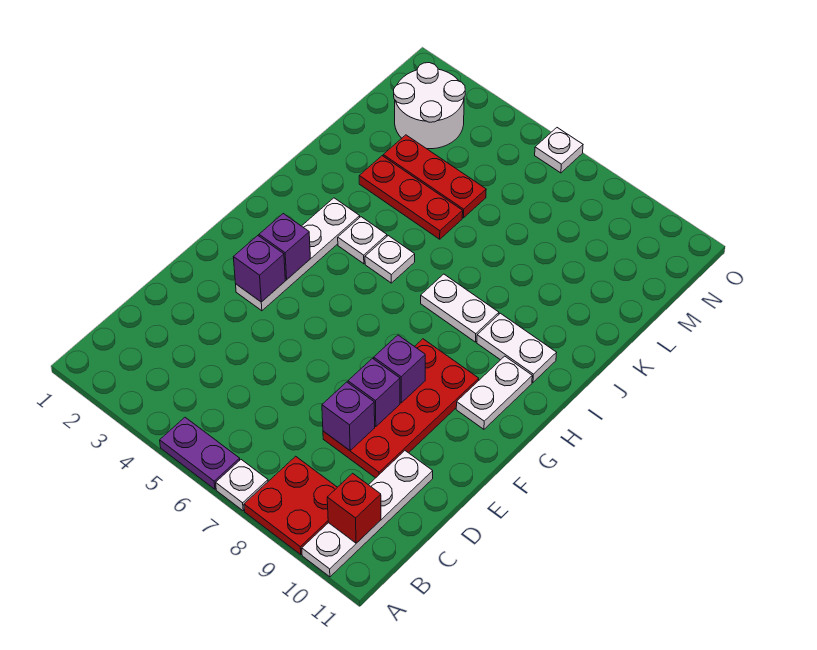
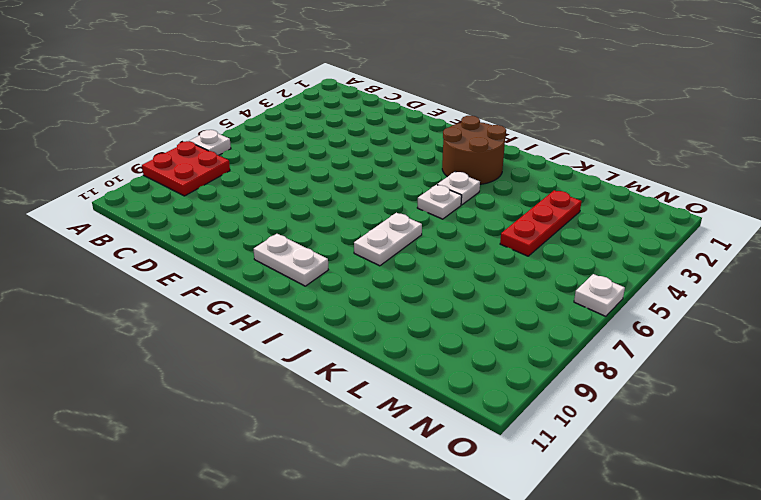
brown round brick H2:I3 level 1 -> white plate F3:I3 level 1
none -> purple plate A5:A6 level 1
none -> white plate A10:D10 level 1
none -> red plate D8:G9 level 1

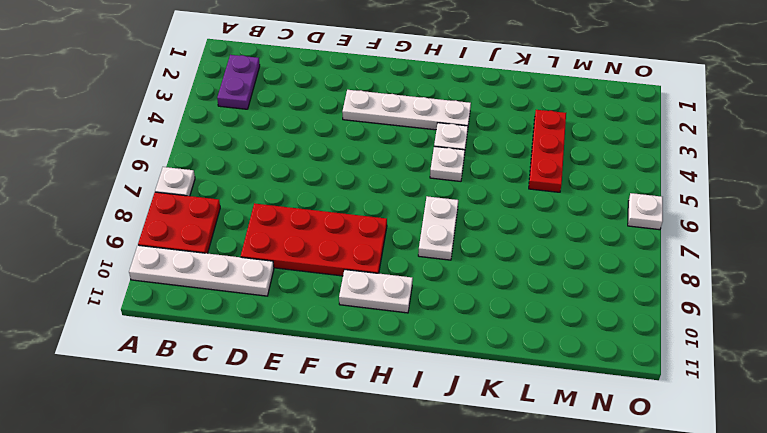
purple plate B2:B3 level 1 -> purple plate A5:A6 level 1
none -> white plate I9:I10 level 1
none -> red plate K3:K5 level 1
none -> white round brick M2:N3 level 1

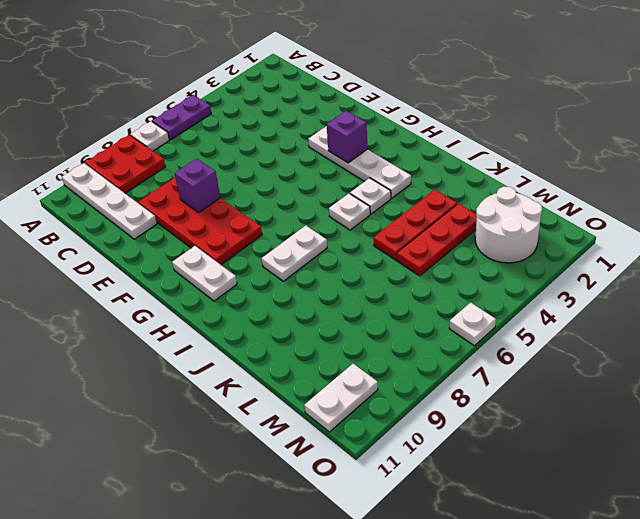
white plate N10:N11 level 1 -> white plate I9:I10 level 1
none -> red brick B10 level 2
none -> purple brick D8 level 2
none -> purple brick F3 level 2

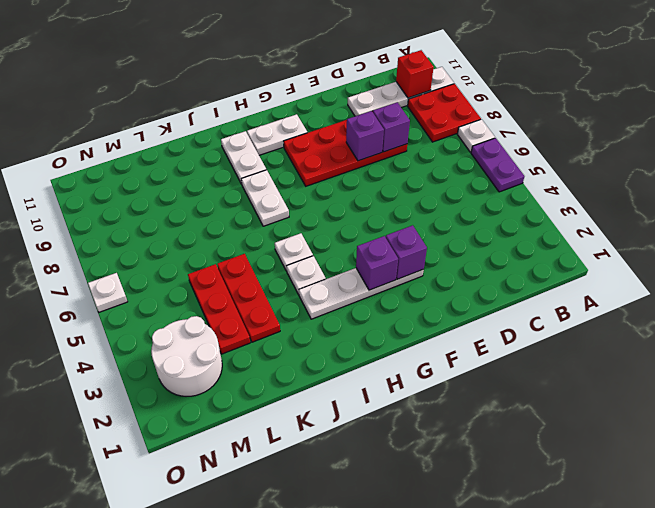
none -> purple brick F8 level 2

